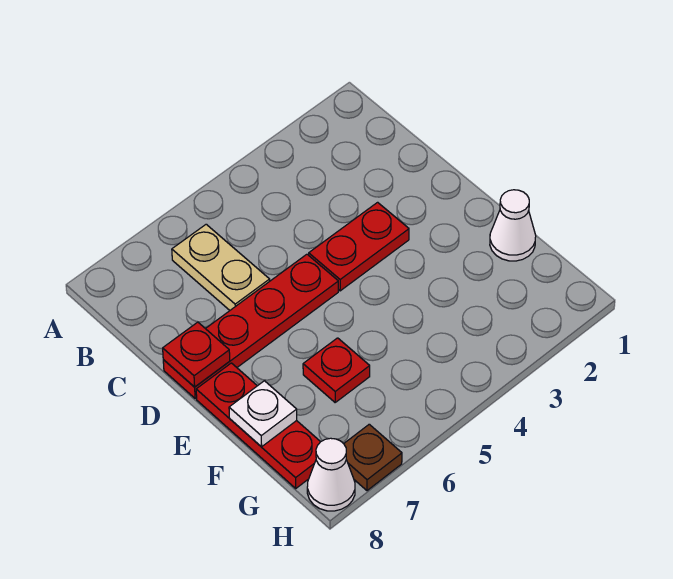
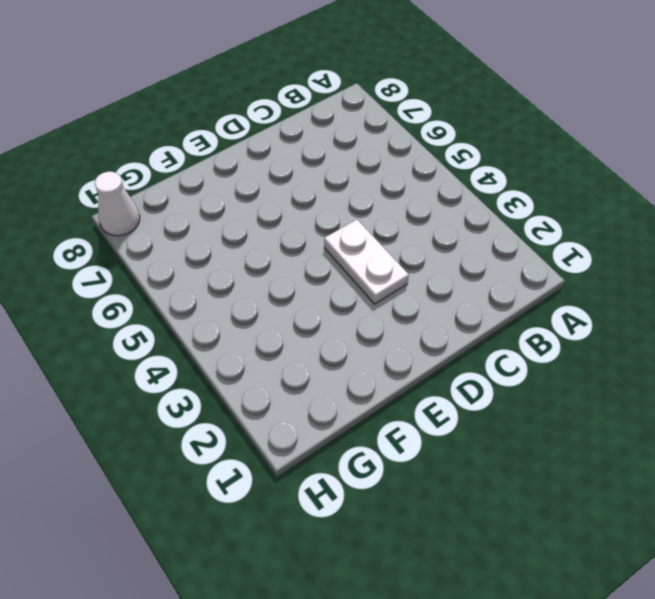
white plate D3:D4 level 1 -> red plate D3:D4 level 1
none -> tan plate B6:C6 level 1
none -> red plate D5:D8 level 1

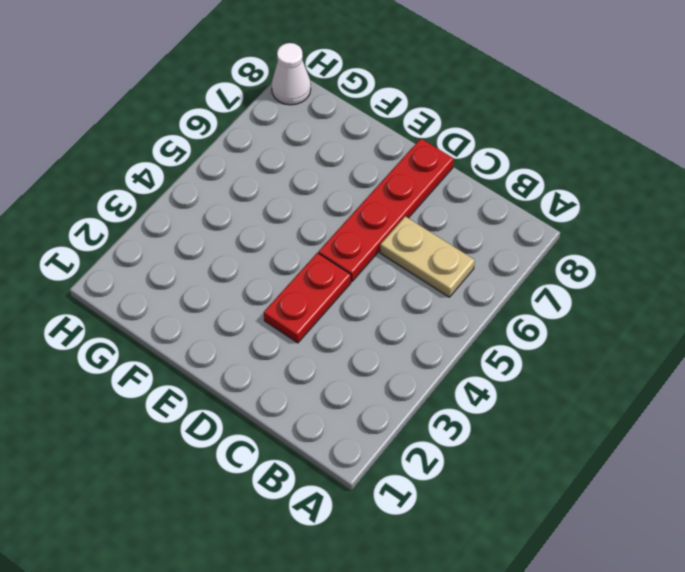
none -> red plate E8:G8 level 1
none -> white cone F1 level 1

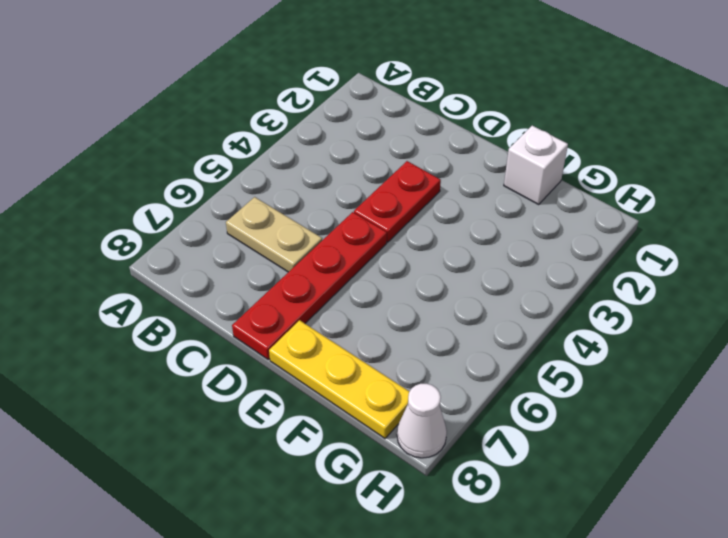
yellow plate E8:G8 level 1 -> red plate E8:G8 level 1
white brick F1 level 1 -> white cone F1 level 1
none -> red plate F6 level 1
none -> brown plate H7 level 1

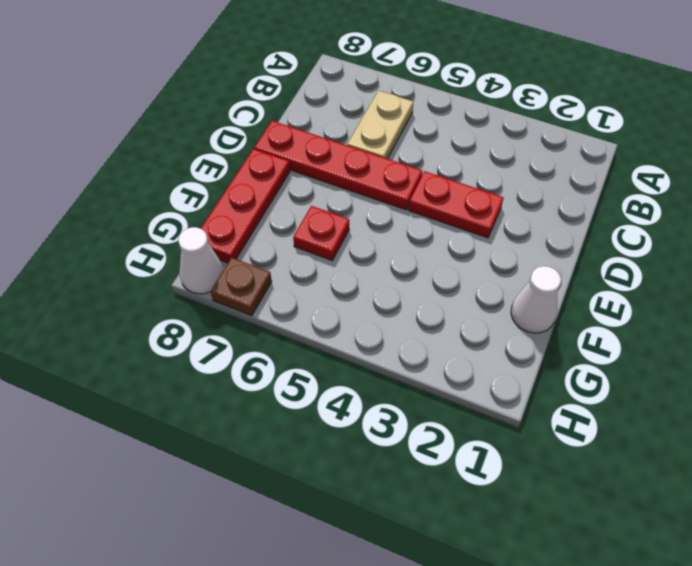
none -> red plate D8 level 2
none -> white plate F8 level 2

